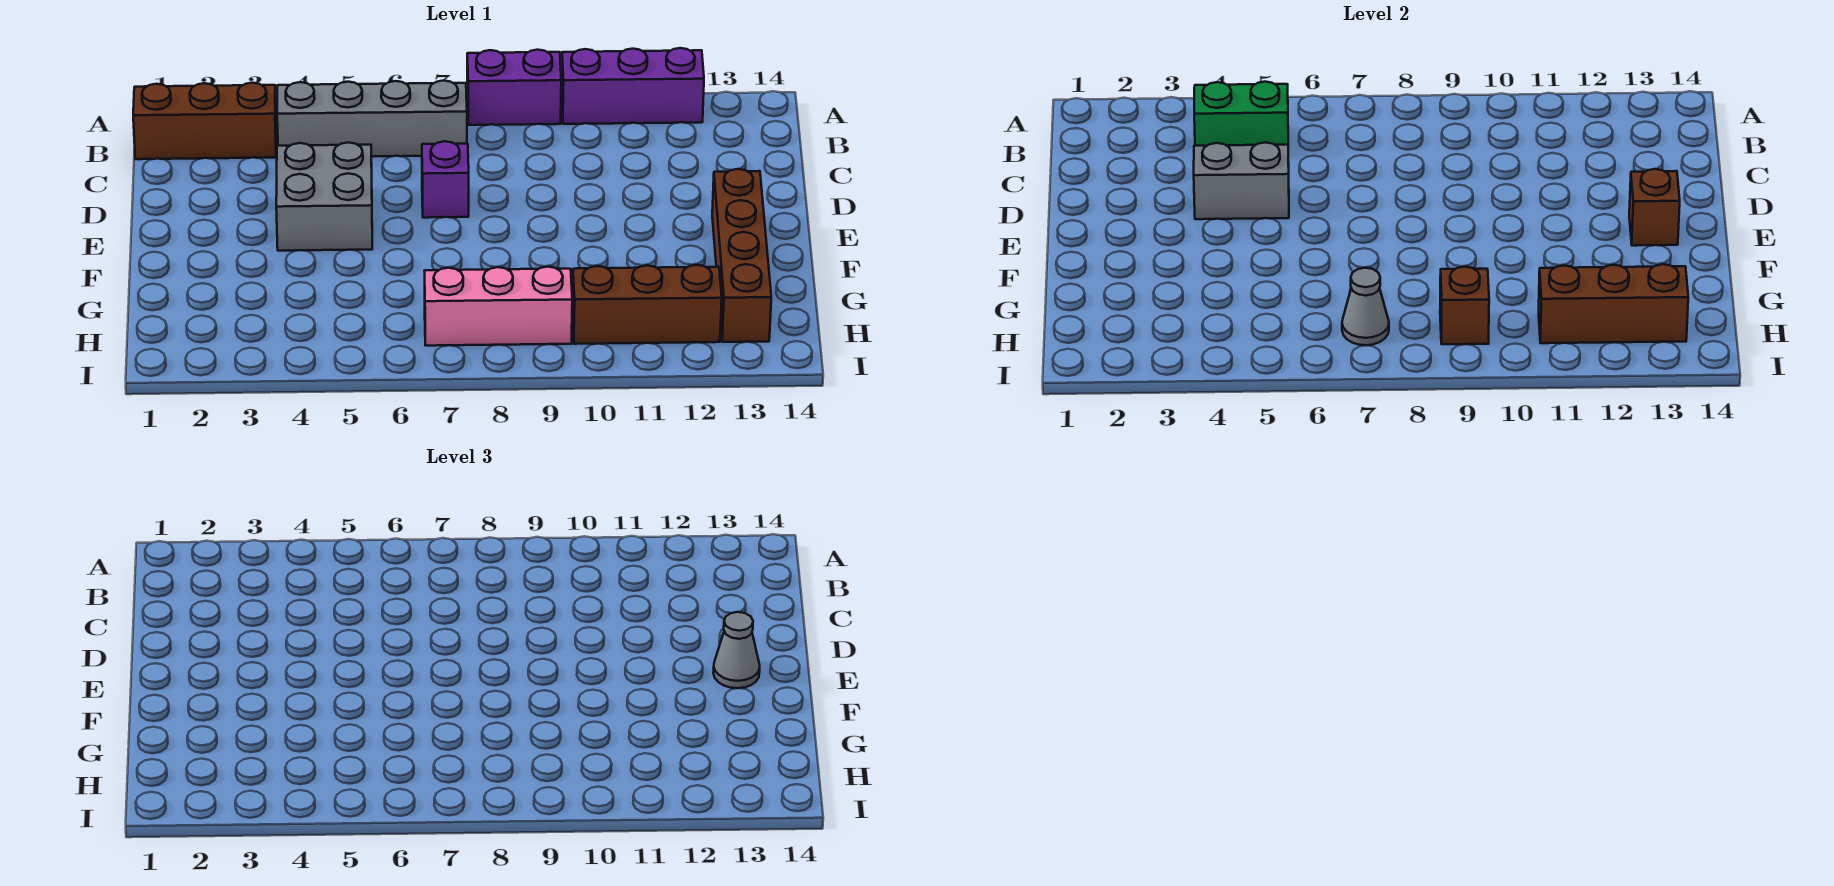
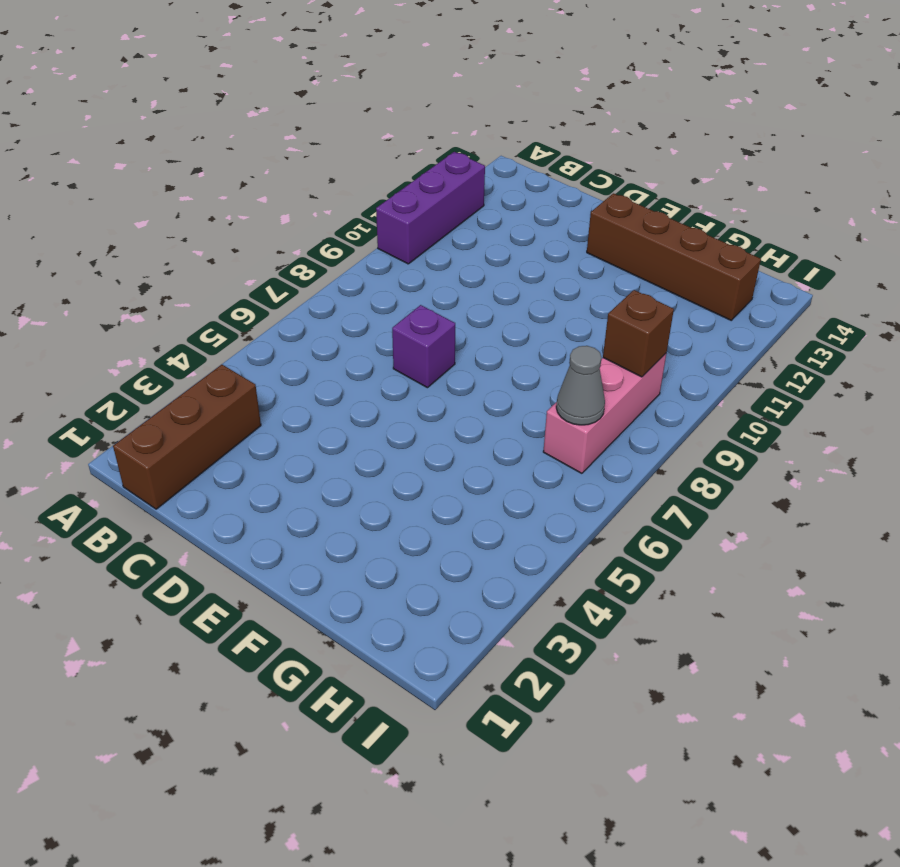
none -> purple brick A8:A9 level 1
none -> grey brick B4:B7 level 1
none -> grey brick D4:E5 level 1

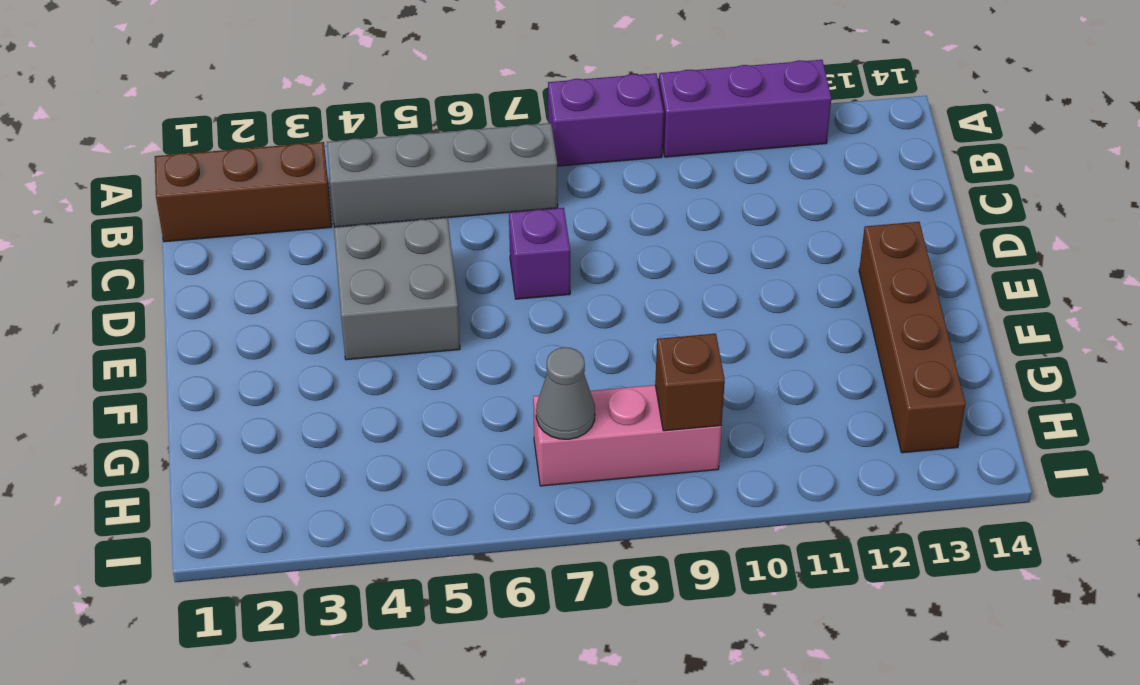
none -> brown brick H10:H12 level 1
none -> green brick B4:B5 level 2
none -> grey brick D4:D5 level 2

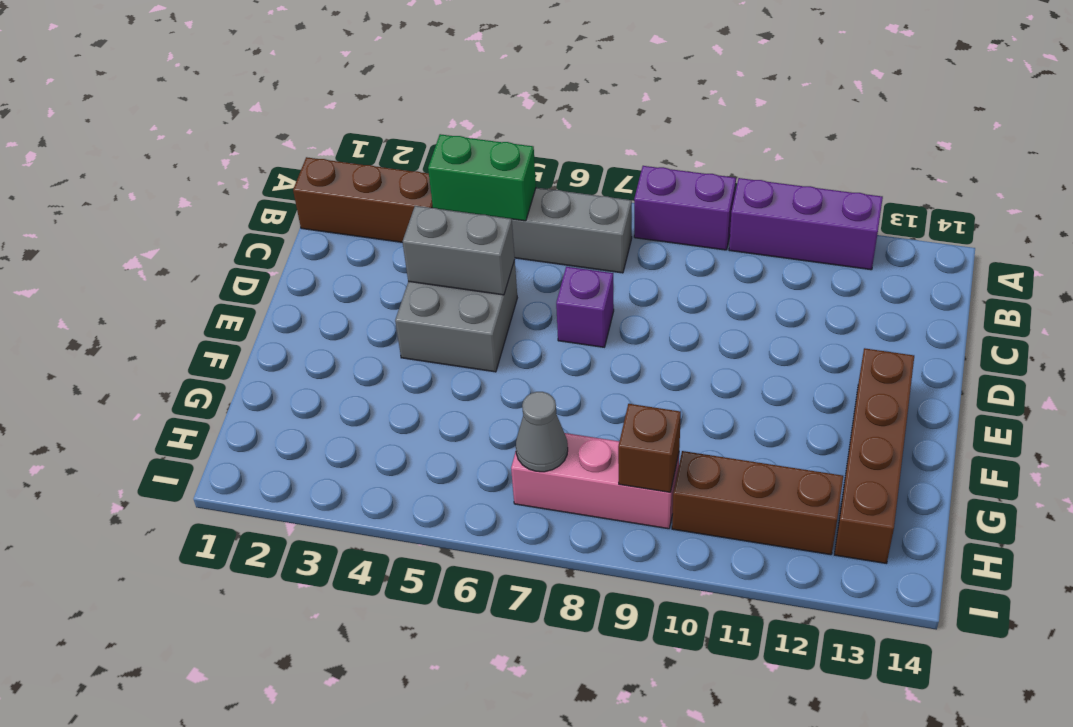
none -> brown brick E13 level 2
none -> brown brick H11:H13 level 2
none -> grey cone E13 level 3

